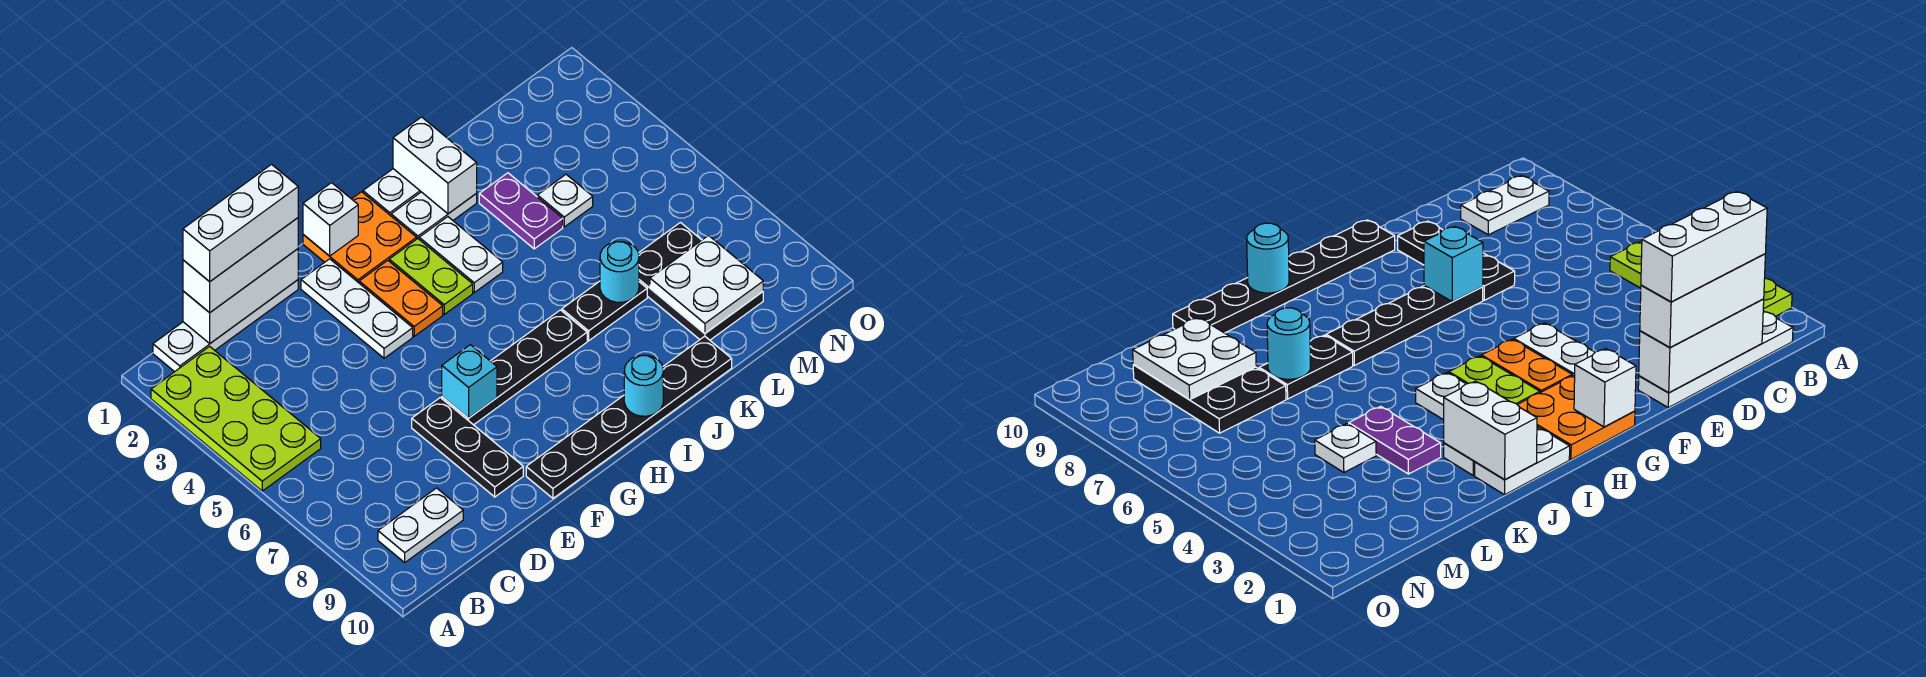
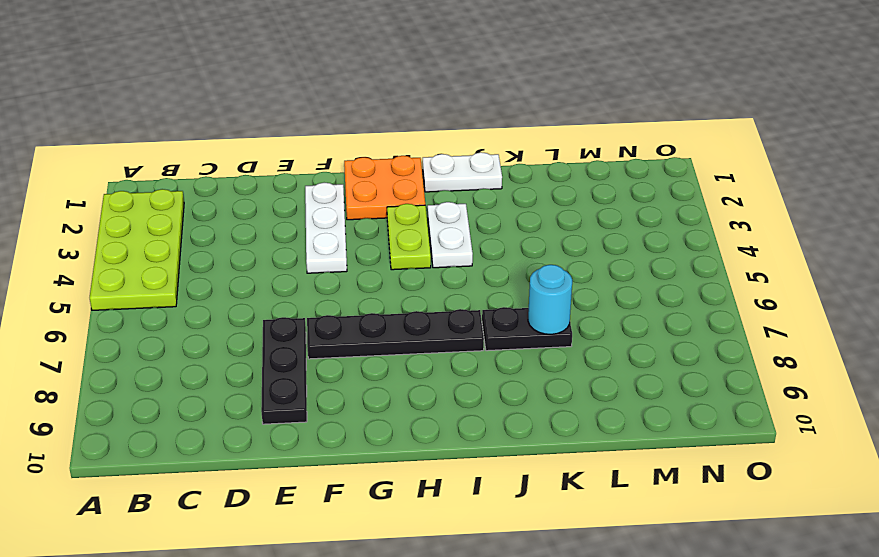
none -> white plate B1:E1 level 1
none -> white plate B9:C9 level 1
none -> black plate F10:K10 level 1

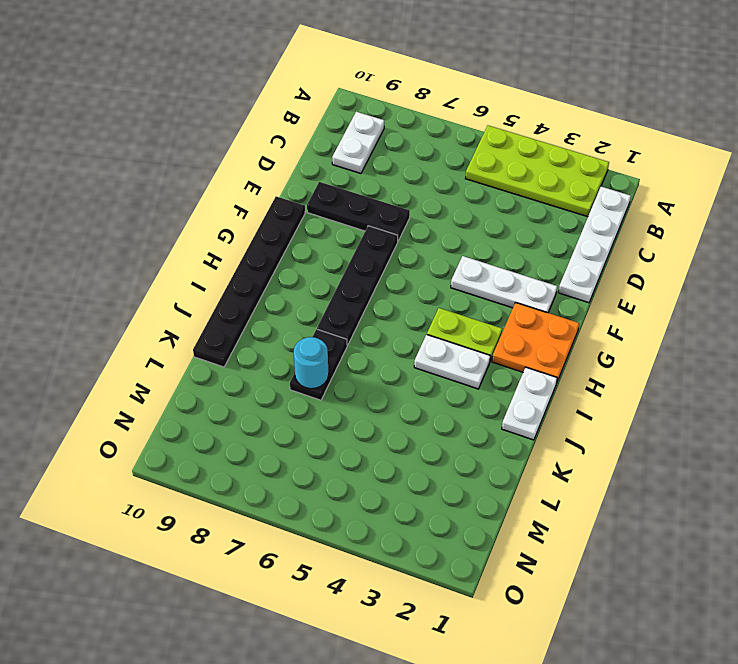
none -> orange plate G3:G4 level 1
none -> white plate I2:J2 level 1
none -> purple plate K3:K4 level 1

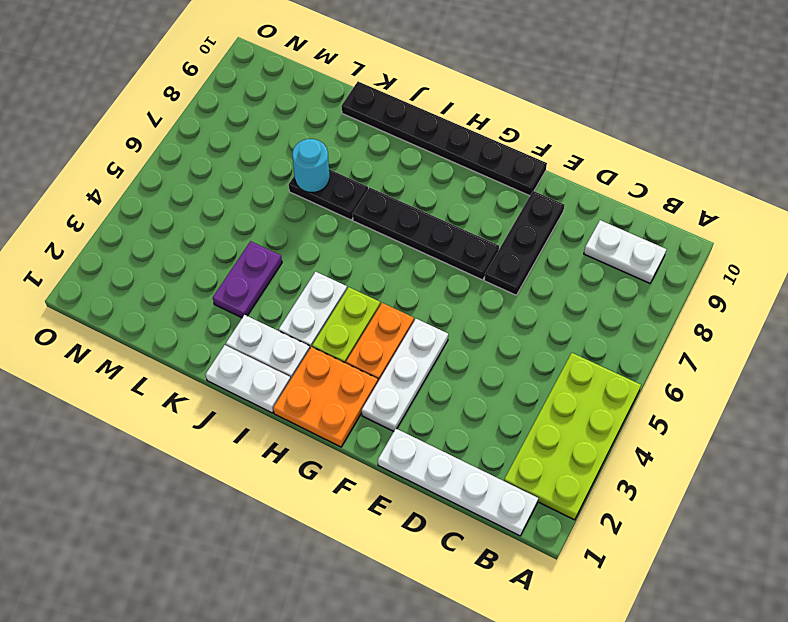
none -> white plate L4 level 1
none -> black plate L7:M9 level 1
none -> white brick C1:E1 level 2

